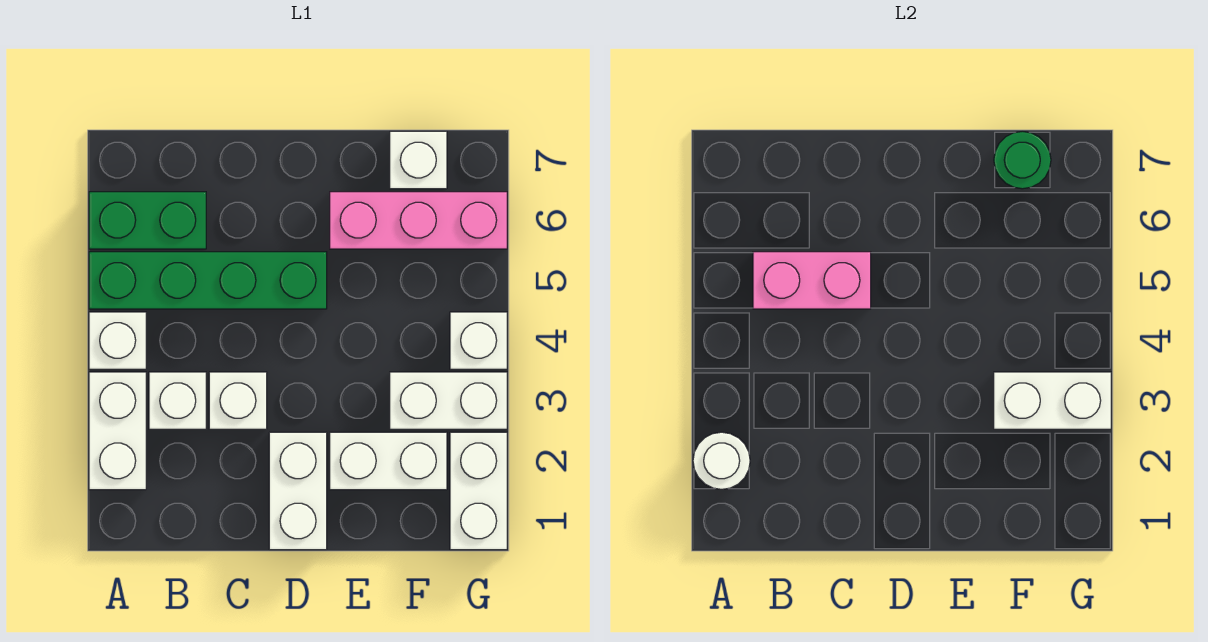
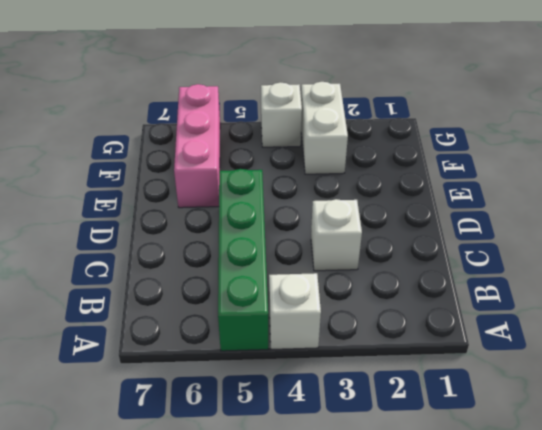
none -> white brick A2:A3 level 1
none -> green brick A6:B6 level 1
none -> white brick B3 level 1

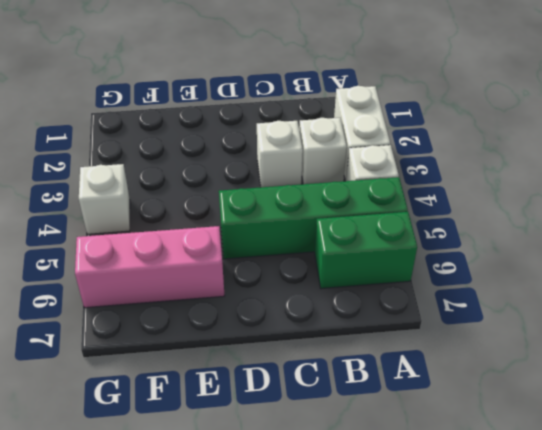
none -> white brick D1:D2 level 1
none -> white brick E2:F2 level 1
none -> white brick F3:G3 level 1

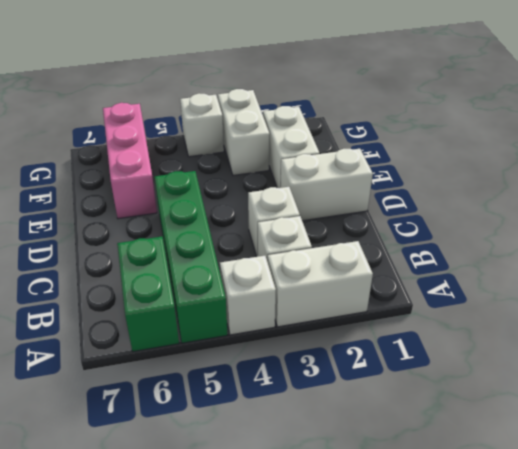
none -> white brick F7 level 1
none -> white brick G1:G2 level 1
none -> white round brick A2 level 2

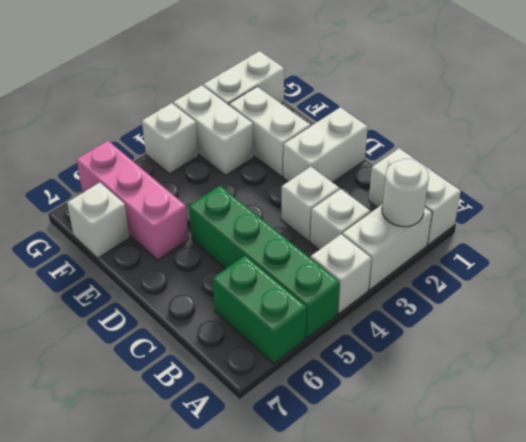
white brick A1:B1 level 1 -> white brick F3:G3 level 2
none -> pink brick B5:C5 level 2
none -> green round brick F7 level 2

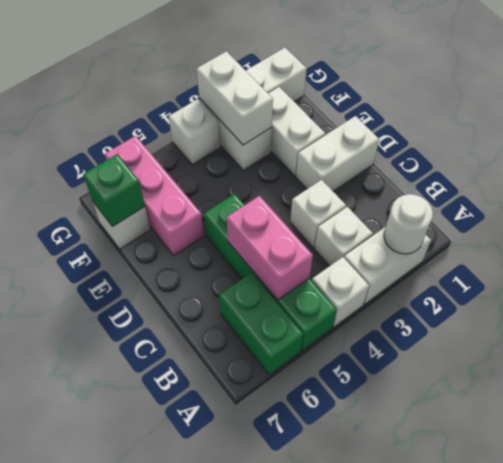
green brick F7 level 2 -> green round brick F7 level 2

